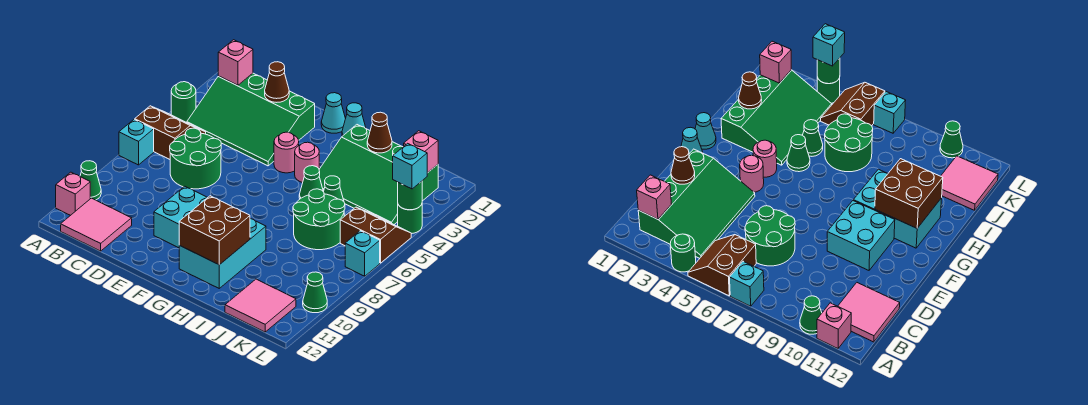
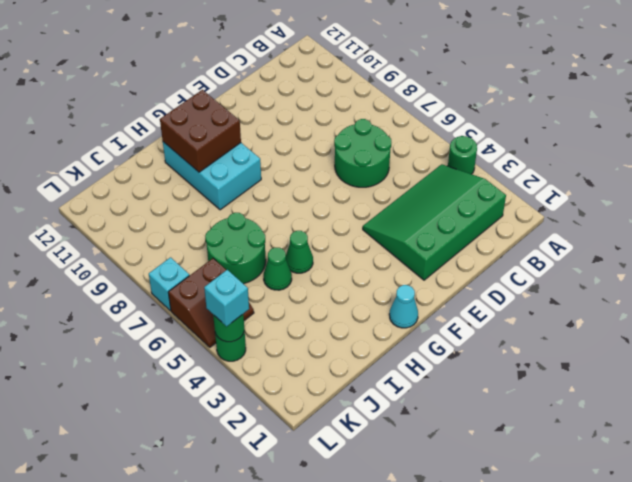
none -> brown slope A5:B6 level 1 top 6
none -> cyan brick A7 level 1
none -> green cone A10 level 1
none -> pink brick A11 level 1

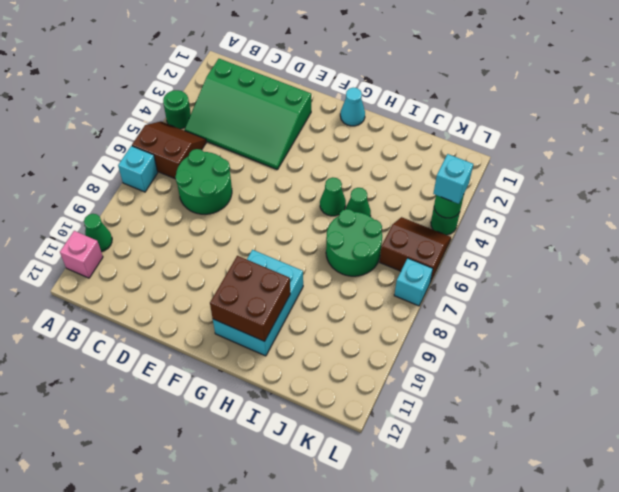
none -> pink tile B11:C12 level 1
none -> cyan brick E9:F10 level 1
none -> cyan cone F1 level 1
none -> pink round brick F4 level 1

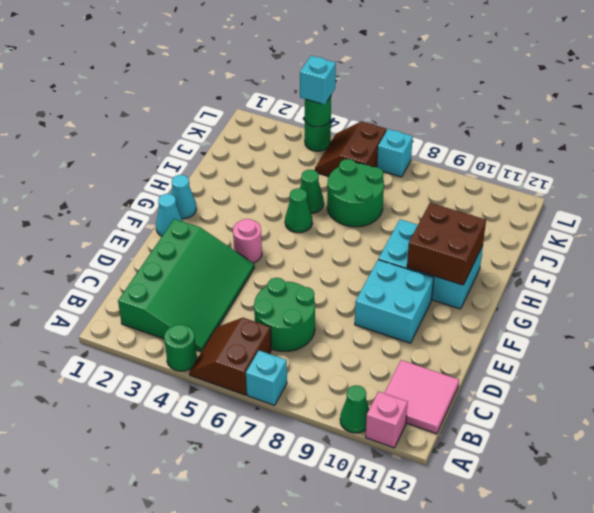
none -> pink round brick G4 level 1
none -> green slope H2:K4 level 1 top 2
none -> pink tile J11:K12 level 1
none -> green cone L10 level 1

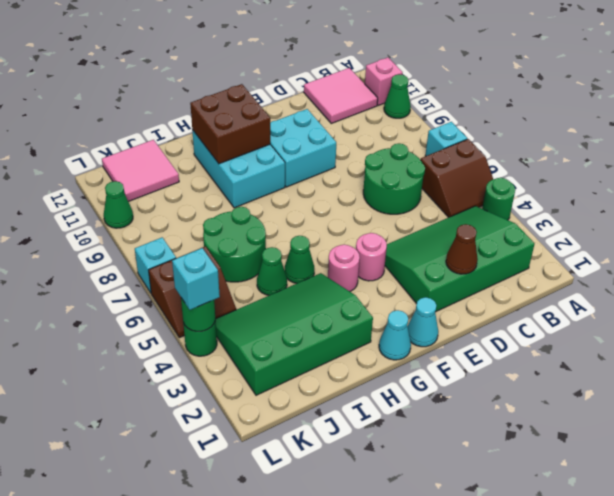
none -> pink brick B2 level 2
none -> brown cone I2 level 2
none -> pink brick K2 level 2

